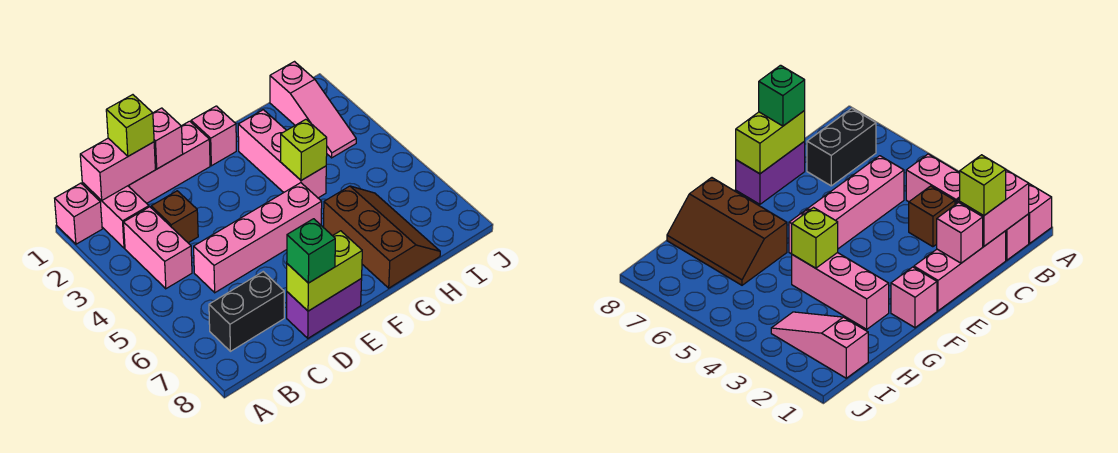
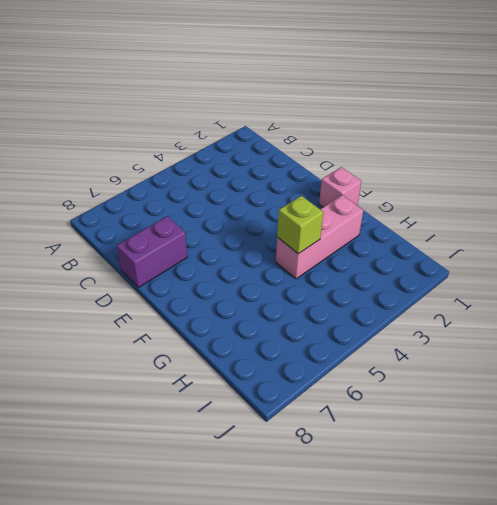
purple brick D7:D8 level 1 -> purple brick D8:E8 level 1
none -> pink brick A1 level 1
none -> pink brick B1:B2 level 1
none -> pink brick B3:B4 level 1

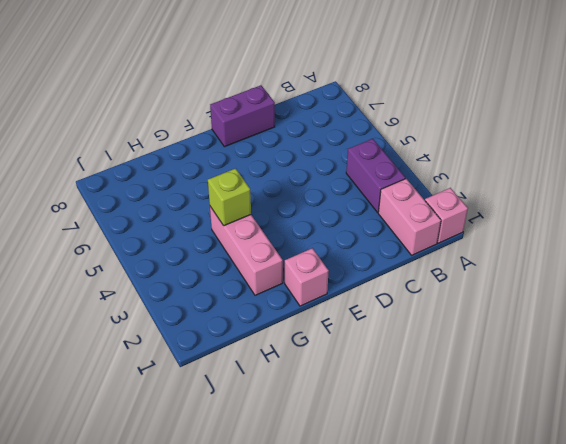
purple brick B3:B4 level 1 -> pink brick B3:B4 level 1
none -> black brick B7:C7 level 1
none -> pink brick C1:E1 level 1
none -> brown brick C3 level 1

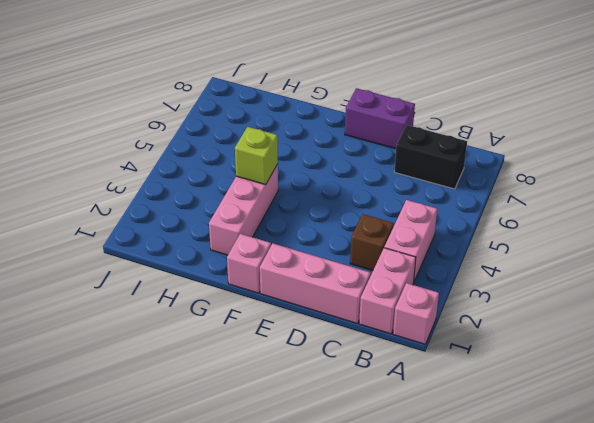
none -> pink brick C5:F5 level 1
none -> brown slope G6:H8 level 1 top G
none -> pink slope I1:I3 level 1 top 1

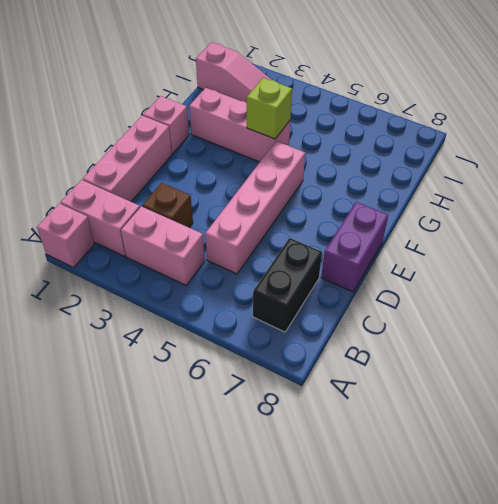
none -> brown slope G6:H8 level 1 top G
none -> pink brick B1:C1 level 2
none -> pink brick D1 level 2

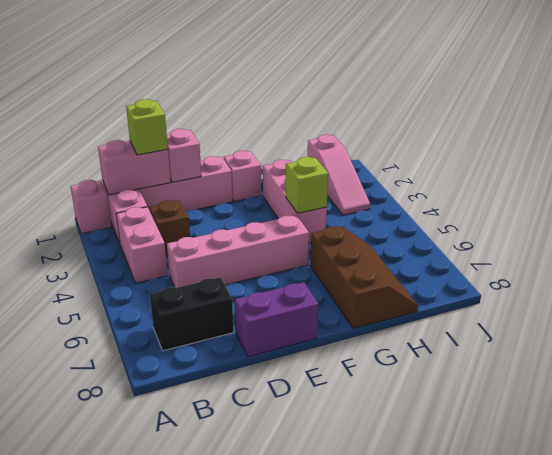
none -> lime brick D8:E8 level 2
none -> green brick D8 level 3

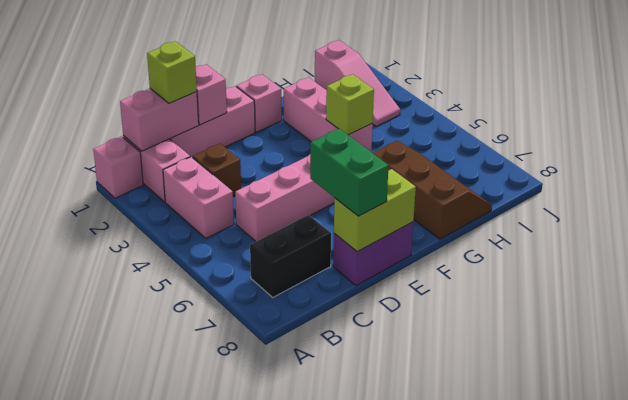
green brick D7:D8 level 3 -> green brick D8 level 3

